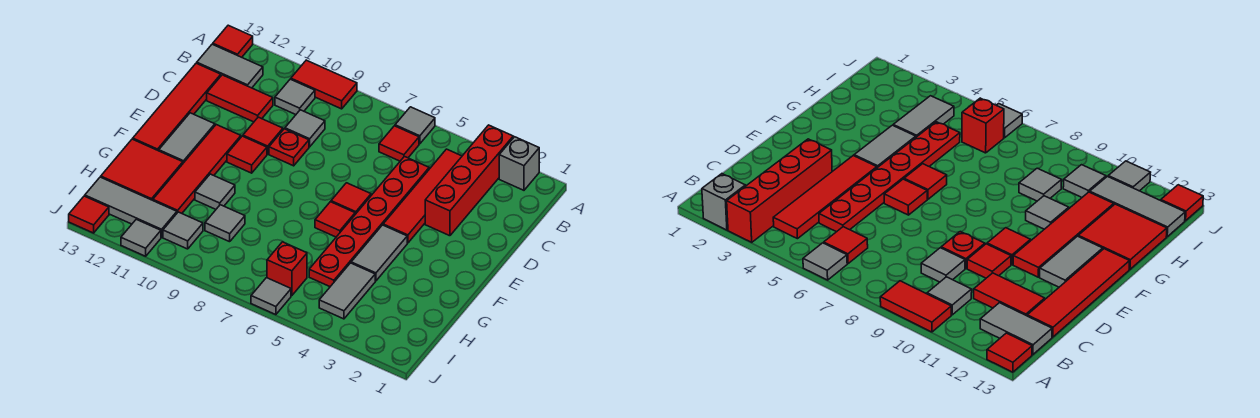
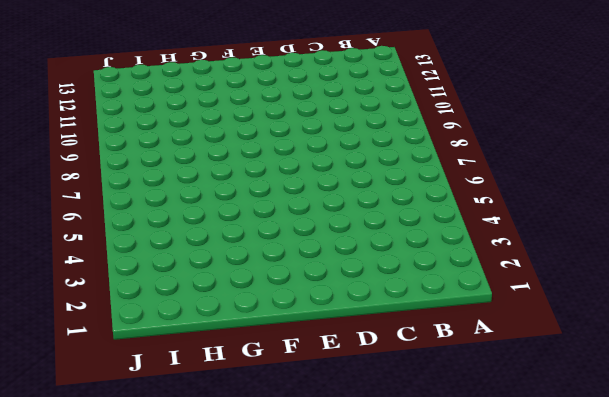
none -> grey brick A2 level 1
none -> red brick A3:D3 level 1
none -> grey tile A6 level 1
none -> red tile A9:A10 level 1

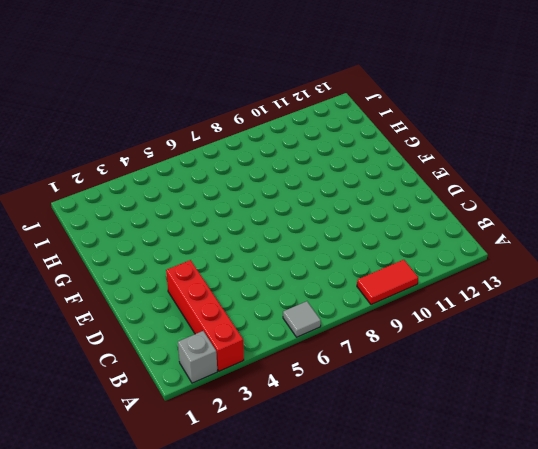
none -> red tile A13 level 1
none -> red tile B4:E4 level 1
none -> red tile B6 level 1
none -> grey tile B10 level 1

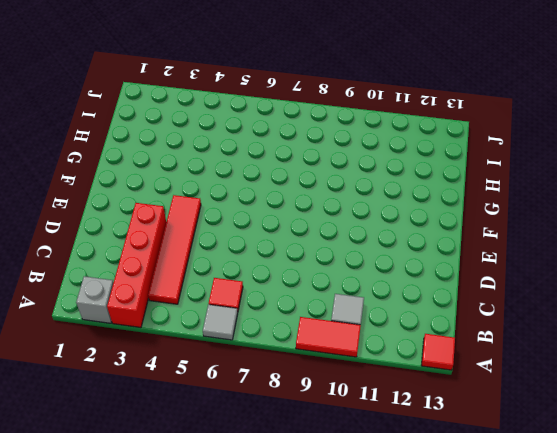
none -> grey tile B12:B13 level 1
none -> red plate C5:H5 level 1
none -> grey tile C9 level 1
none -> red tile C11:C12 level 1

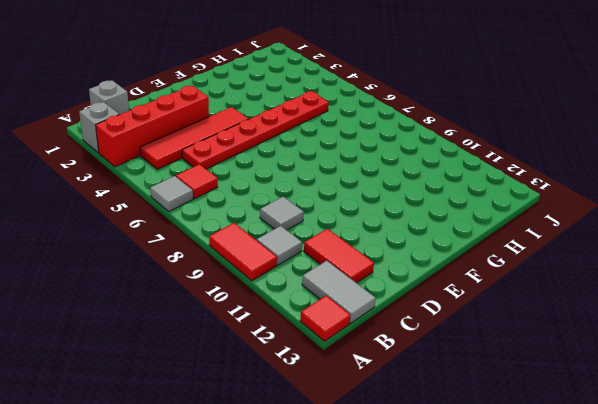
grey brick B1 level 1 -> none
none -> red tile C13:F13 level 1
none -> red plate D9 level 1
none -> red tile D10 level 1
none -> red tile E6 level 1

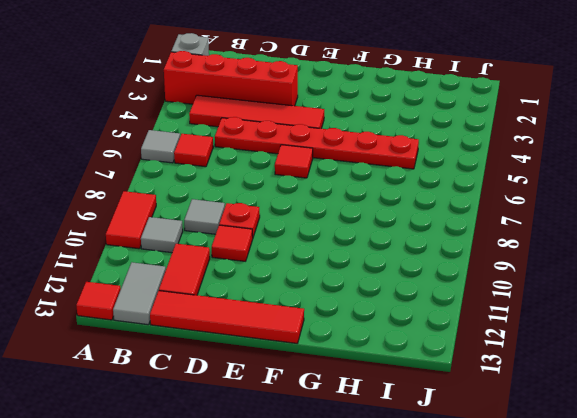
none -> red tile E10 level 1
none -> red tile E11:H11 level 1
none -> grey tile E12:F12 level 1
none -> grey tile F4:G4 level 1

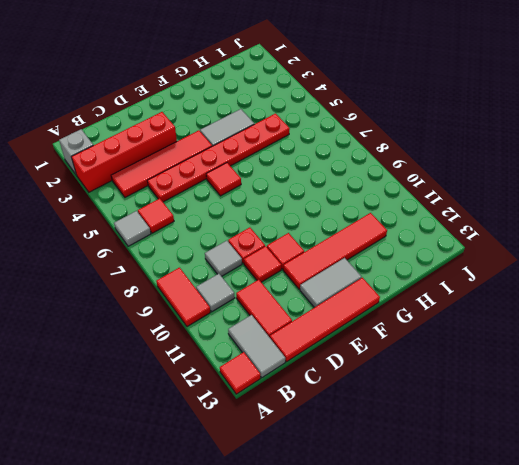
none -> red tile F6 level 1
none -> grey tile G10 level 1
none -> red tile G12:H13 level 1
none -> grey tile H4:I4 level 1

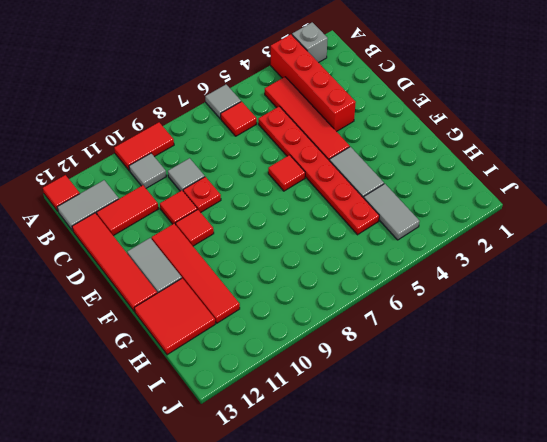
none -> red tile F6 level 1
none -> grey tile G10 level 1
none -> grey tile H9 level 1
none -> red brick I6 level 1

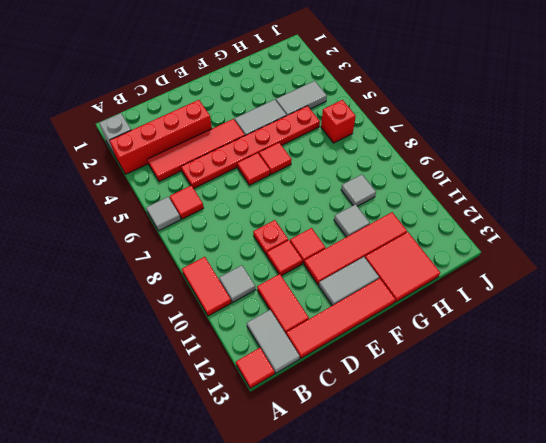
none -> grey tile C9 level 1
none -> grey tile I10 level 1
none -> grey tile I11:I13 level 1
none -> grey tile J6 level 1

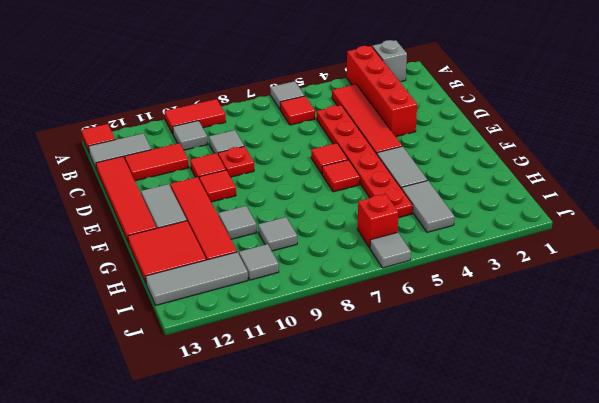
none -> grey tile J11 level 1
none -> red tile J13 level 1

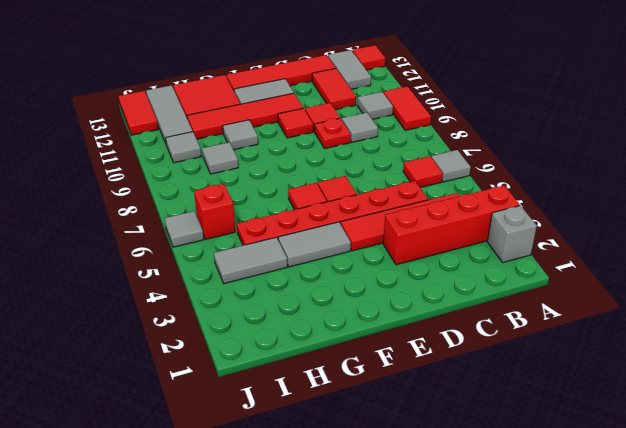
red tile J12:J13 level 1 -> red tile J13 level 1
none -> grey tile J11 level 1

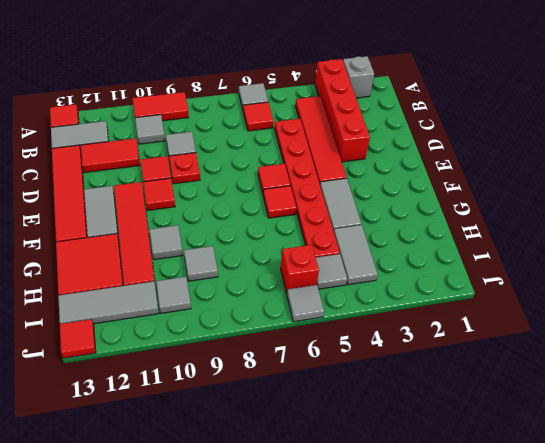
grey tile I5 level 1 -> grey tile J11 level 1

